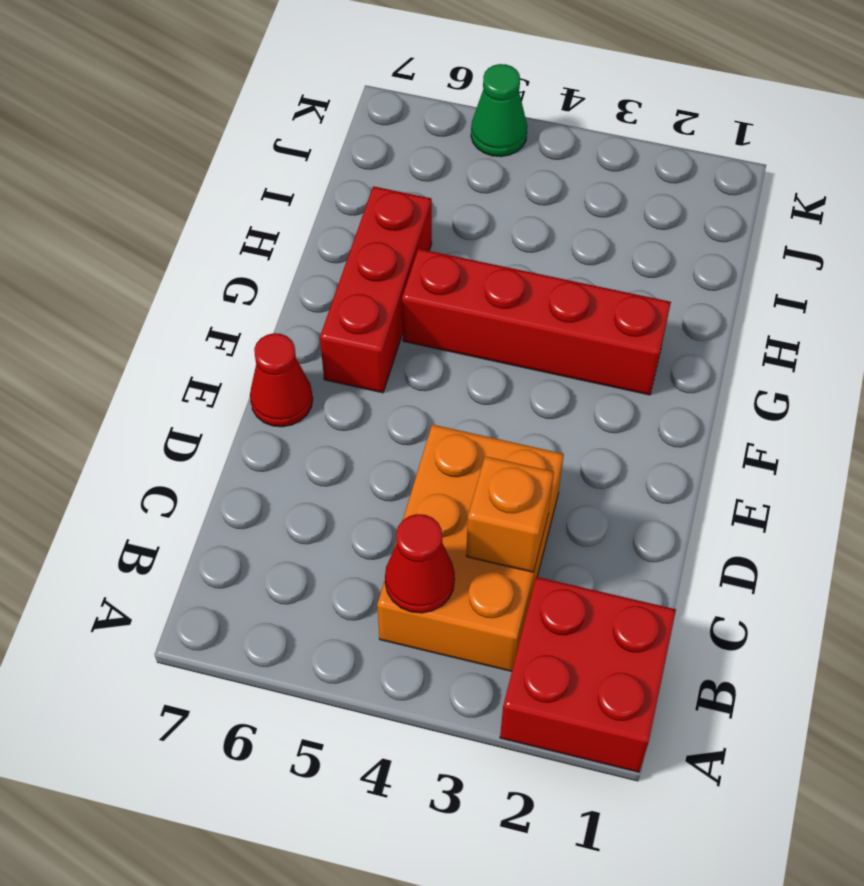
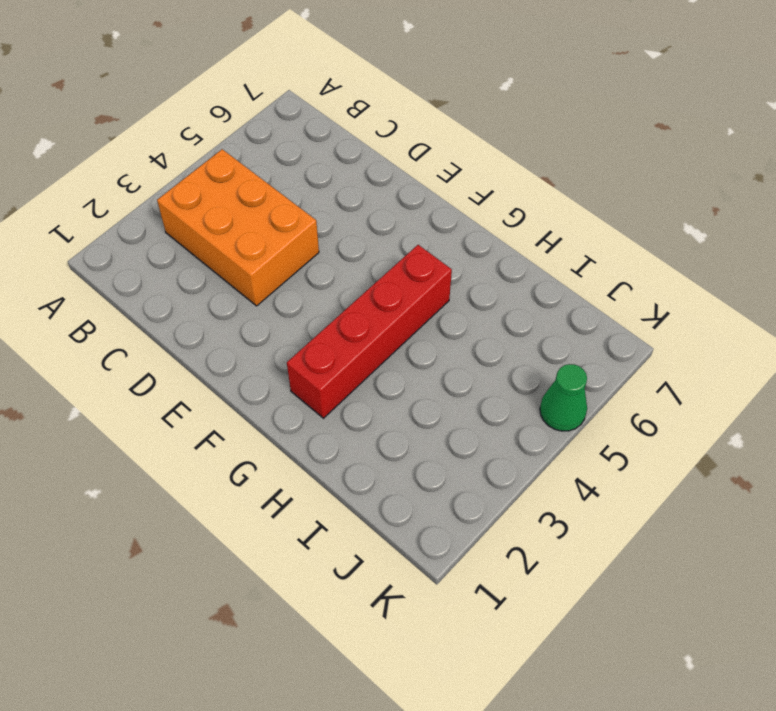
none -> red brick A1:B2 level 1
none -> red cone E7 level 1

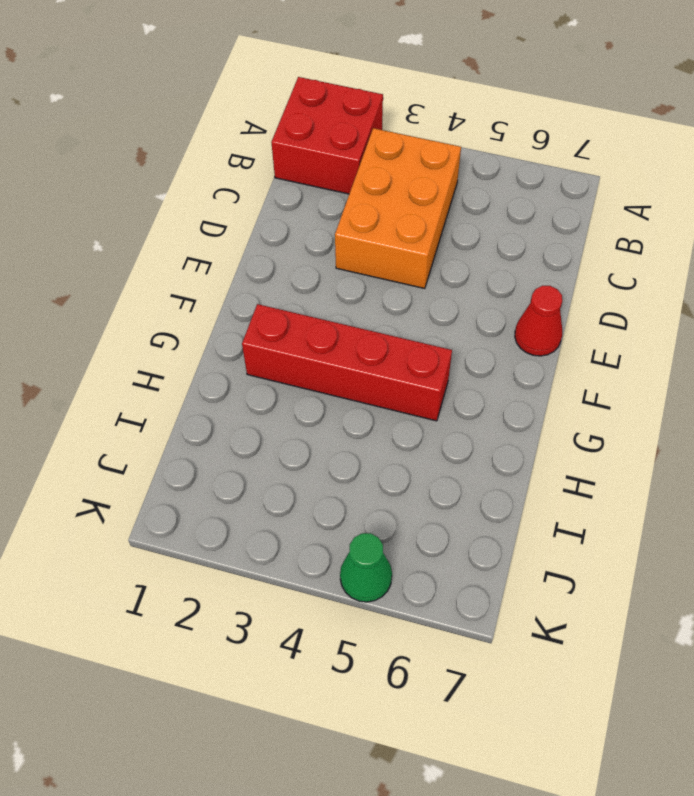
none -> red brick F6:H6 level 1
none -> red cone B4 level 2

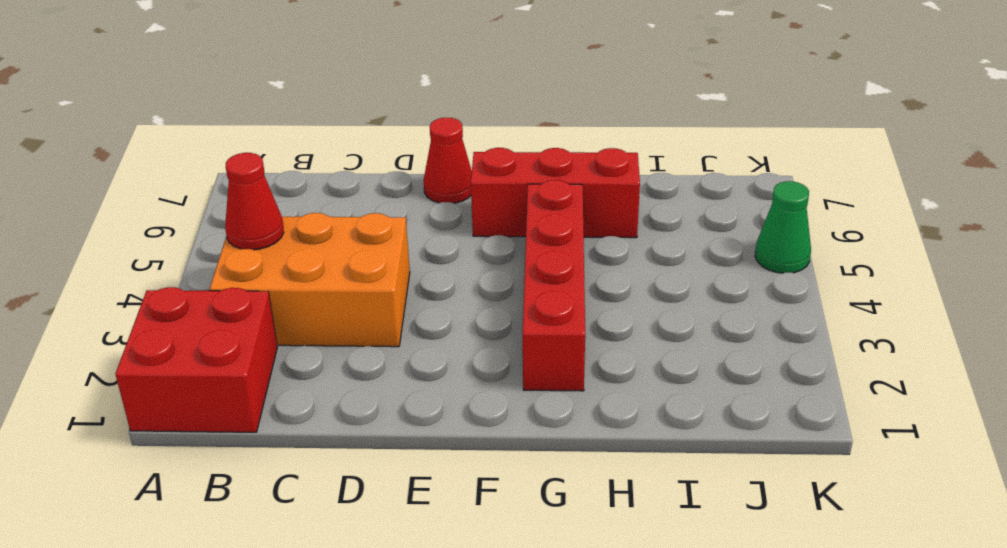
none -> orange brick C3 level 2

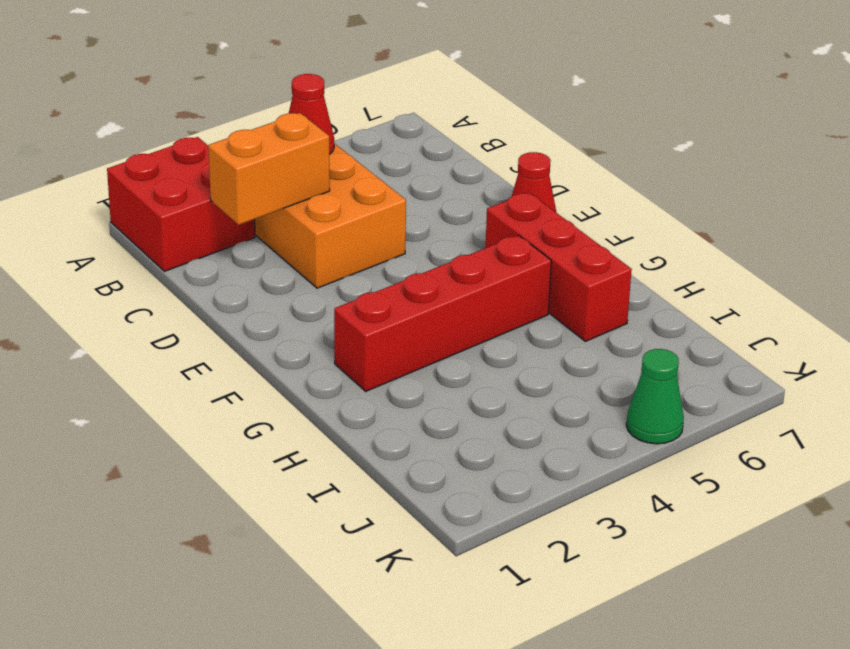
orange brick C2:C3 level 2 -> orange brick C3 level 2

